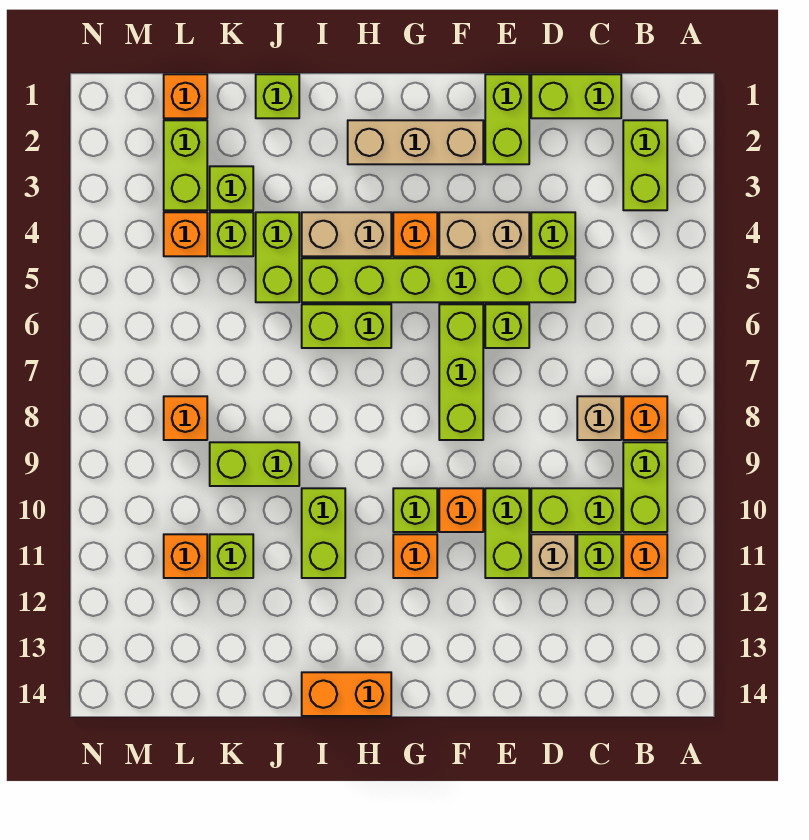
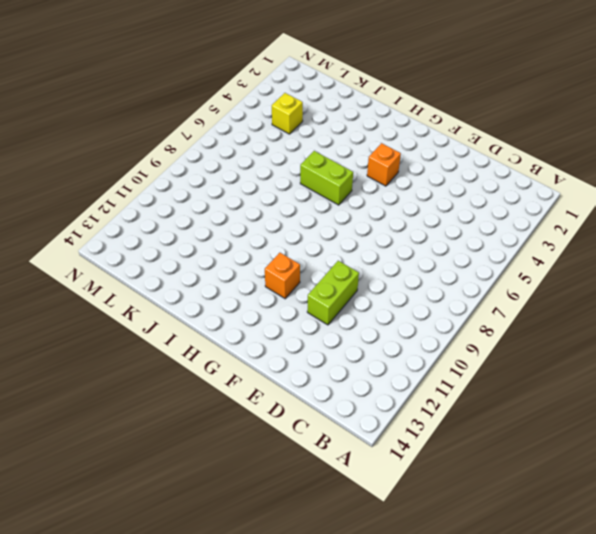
yellow brick L4 level 1 -> orange brick L4 level 1
none -> lime brick B2:B3 level 1
none -> orange brick B8 level 1
none -> lime brick B9:B10 level 1
none -> orange brick B11 level 1

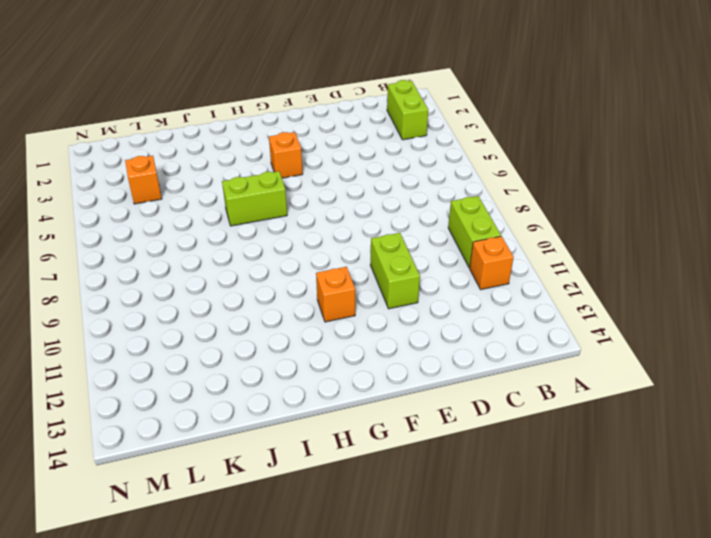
none -> orange brick B8 level 1
none -> lime brick C1:D1 level 1
none -> tan brick C8 level 1
none -> lime brick C10:D10 level 1

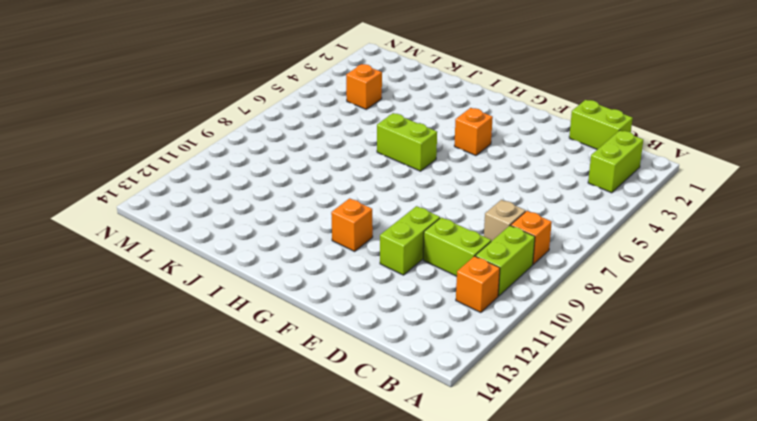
none -> lime brick C11 level 1
none -> lime brick D4 level 1
none -> lime brick D5:I5 level 1
none -> tan brick D11 level 1

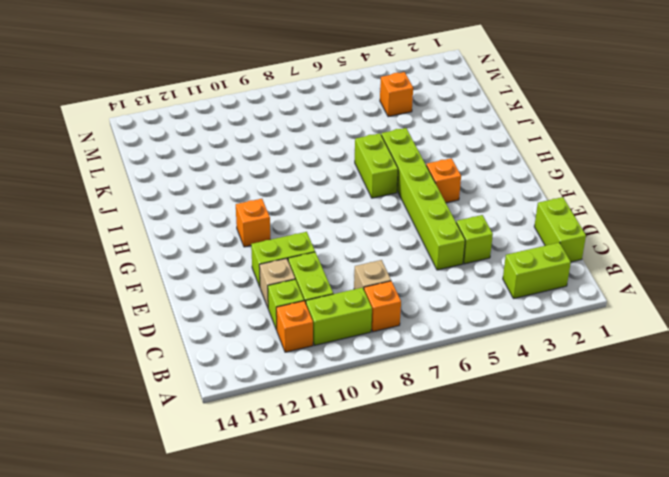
none -> lime brick E1:E2 level 1
none -> tan brick E4:F4 level 1
none -> lime brick E6 level 1
none -> tan brick F2:H2 level 1

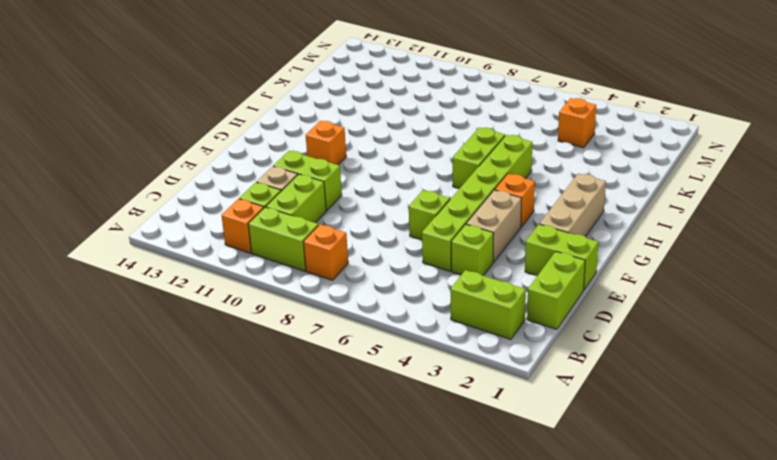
none -> tan brick C8 level 1
none -> lime brick F6:F8 level 1
none -> orange brick F10 level 1
none -> lime brick G10 level 1

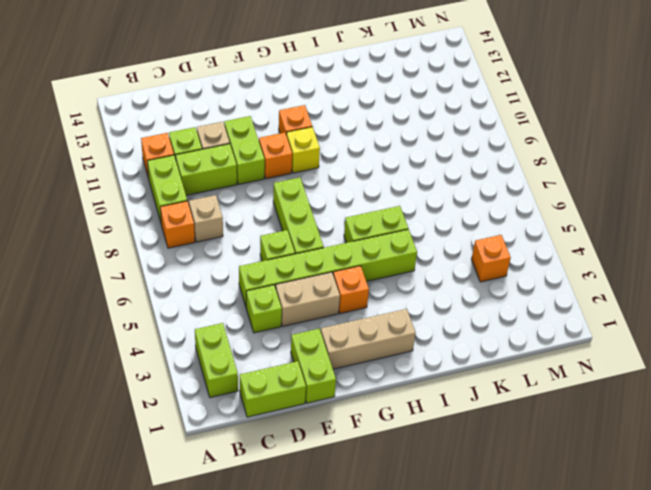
yellow brick G10 level 1 -> lime brick G10 level 1
none -> tan brick H4:I4 level 1
none -> orange brick H14:I14 level 1
none -> lime brick I10:I11 level 1
none -> lime brick J1 level 1

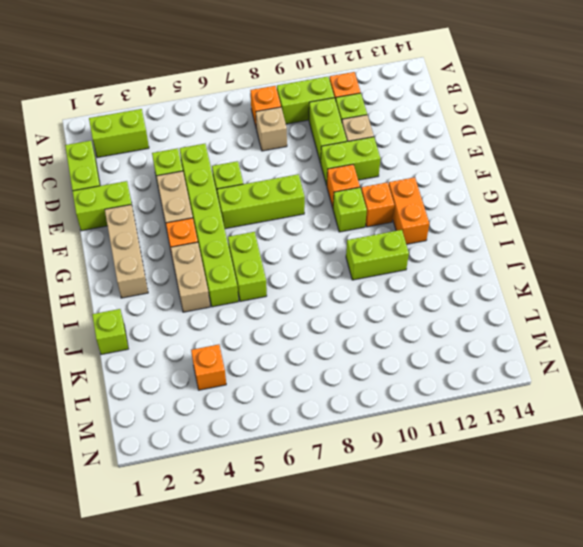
orange brick G12:H12 level 1 -> orange brick H14:I14 level 1
none -> lime brick J4:J5 level 1
none -> lime brick J9:K9 level 1
none -> lime brick K3 level 1
none -> lime brick K4 level 1

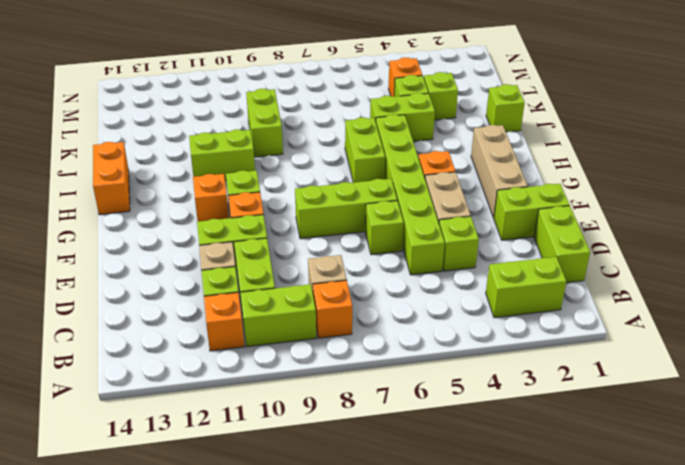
none -> tan brick H4:I4 level 1
none -> lime brick K11 level 1
none -> orange brick L1 level 1
none -> lime brick L2:L3 level 1

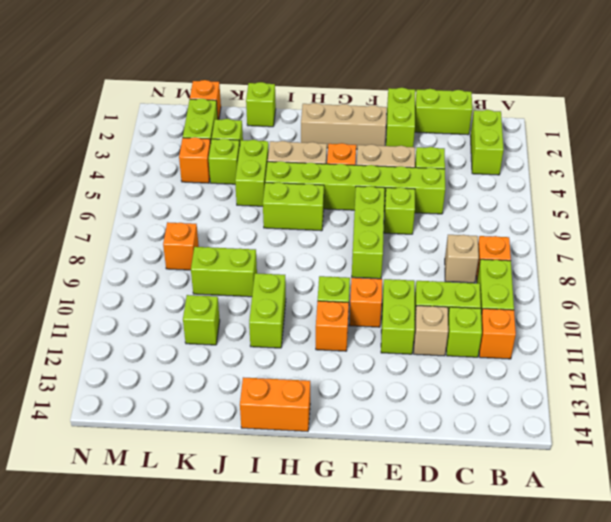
none -> orange brick L11 level 1

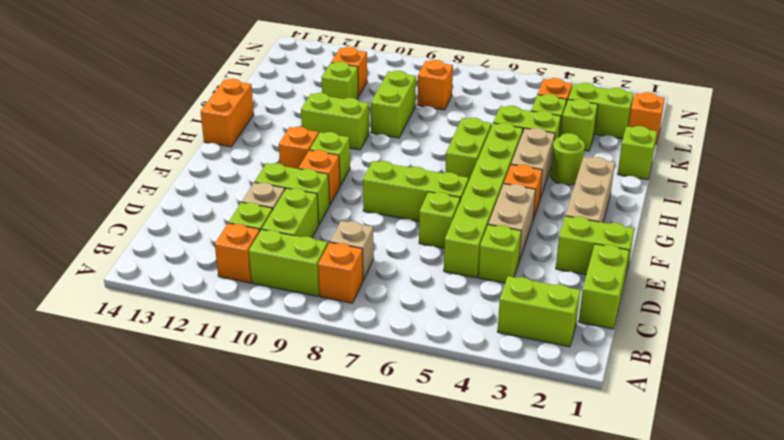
lime round brick I3 level 1 -> none

